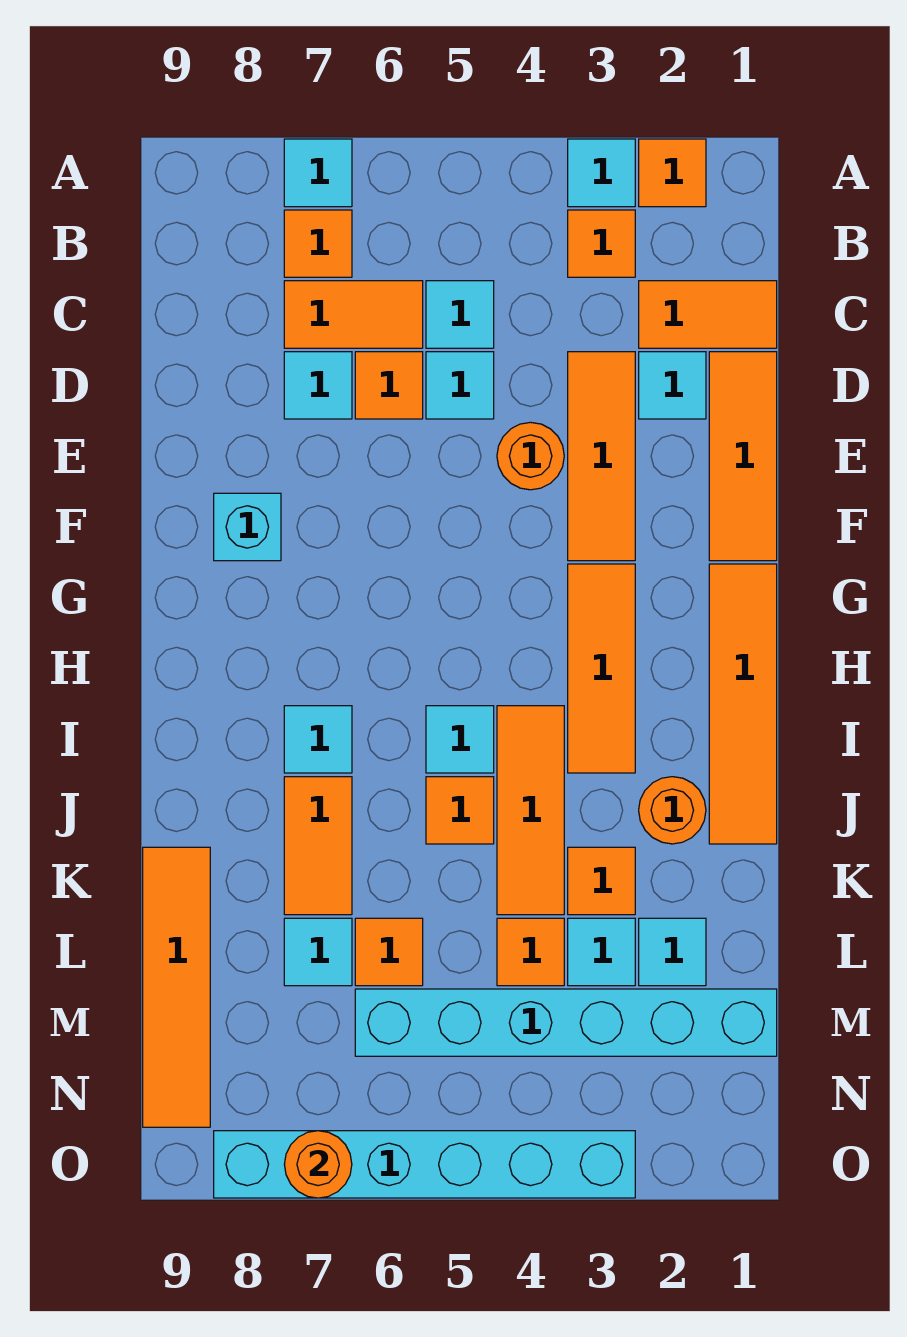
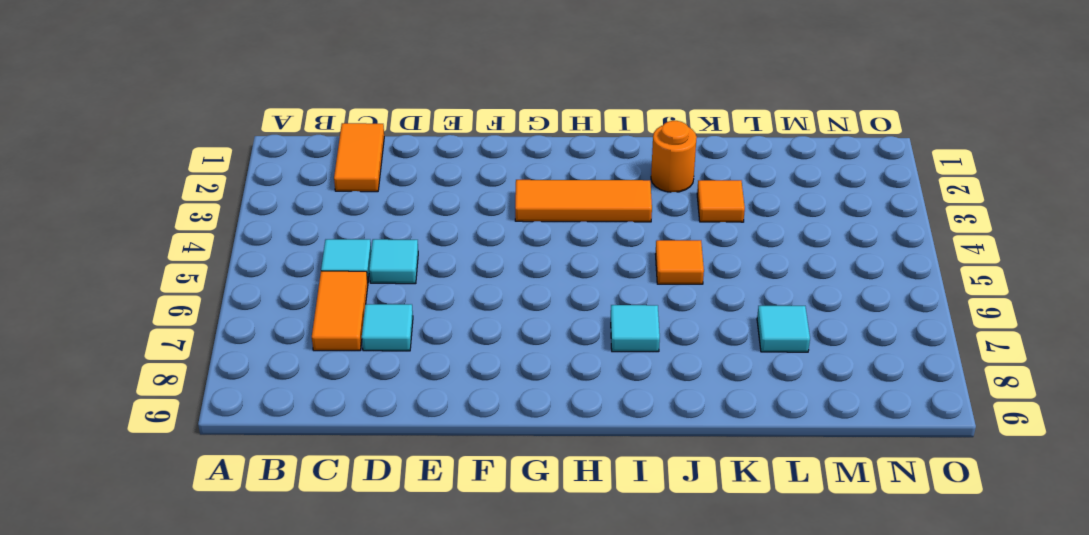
none -> orange tile A2 level 1
none -> cyan tile A3 level 1
none -> cyan tile A7 level 1
none -> orange tile B3 level 1

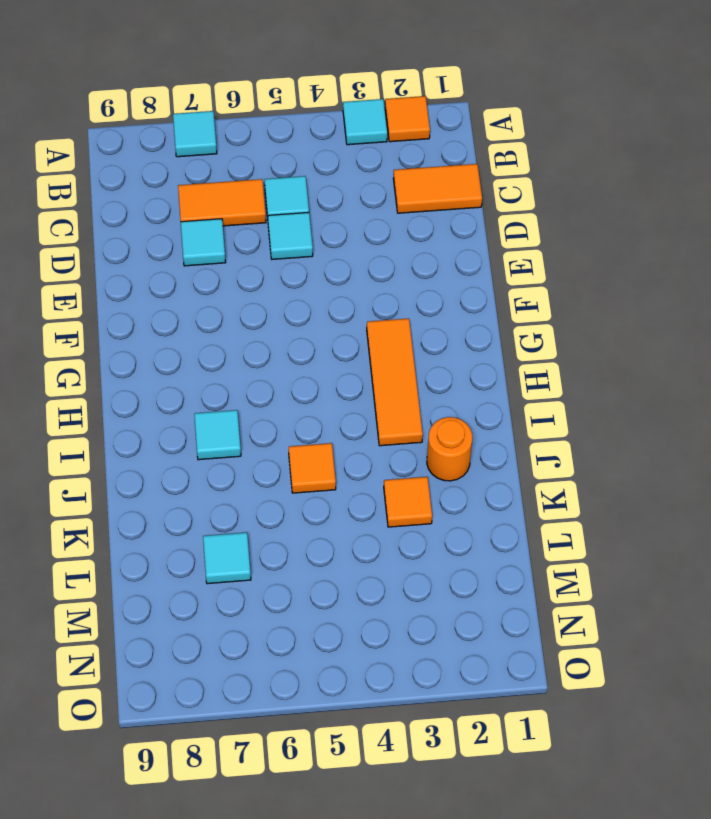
none -> orange tile B3 level 1
none -> orange tile B7 level 1
none -> orange tile D1:F1 level 1
none -> cyan tile D2 level 1

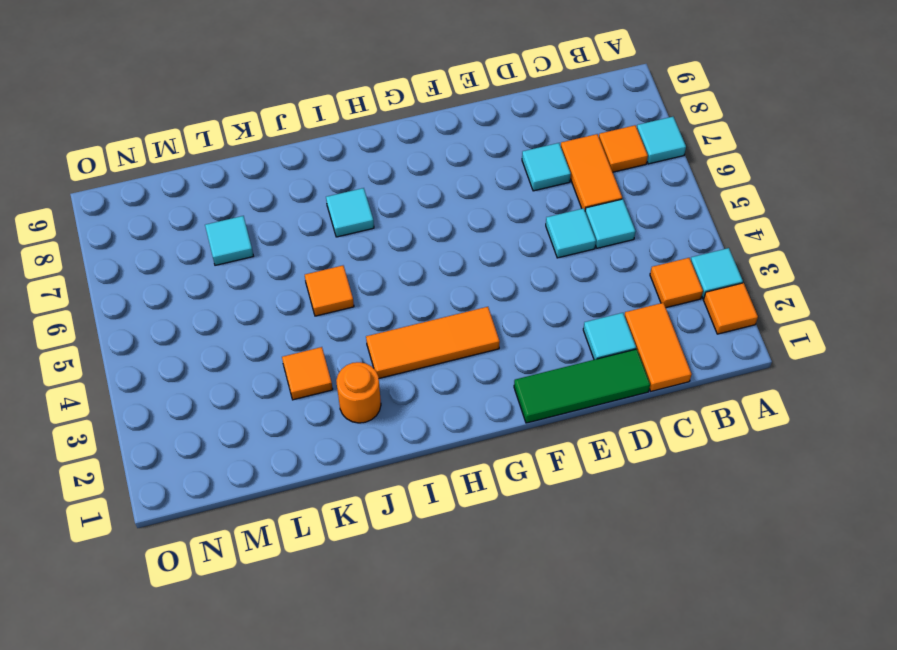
green tile D1:F1 level 1 -> orange tile D1:F1 level 1
none -> orange tile D3:F3 level 1
none -> orange tile D6 level 1
none -> orange round brick E4 level 1
none -> cyan brick F8 level 1

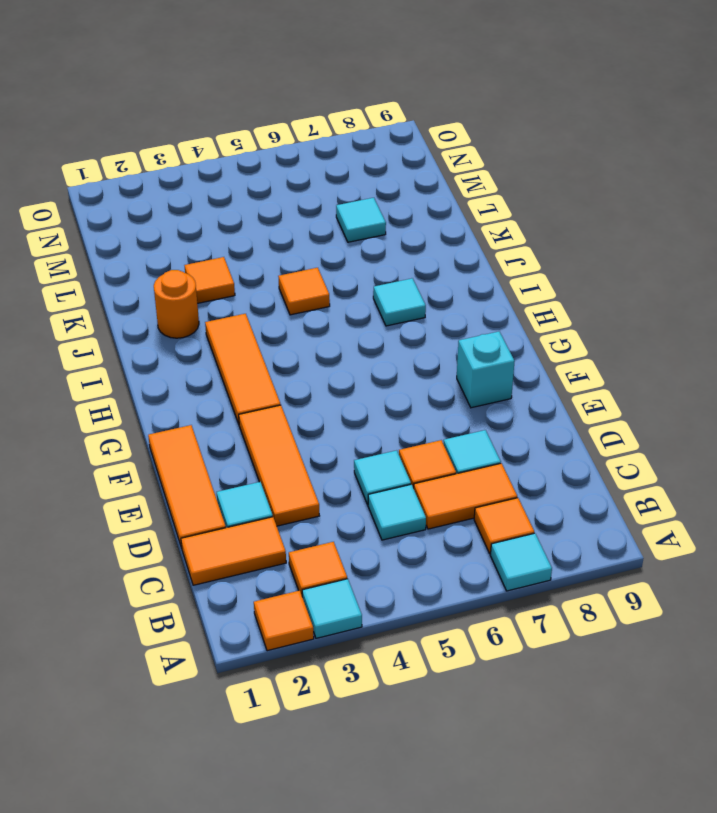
none -> orange round brick E4 level 1
none -> orange tile G1:J1 level 1
none -> orange tile I4:K4 level 1
none -> cyan tile I5 level 1

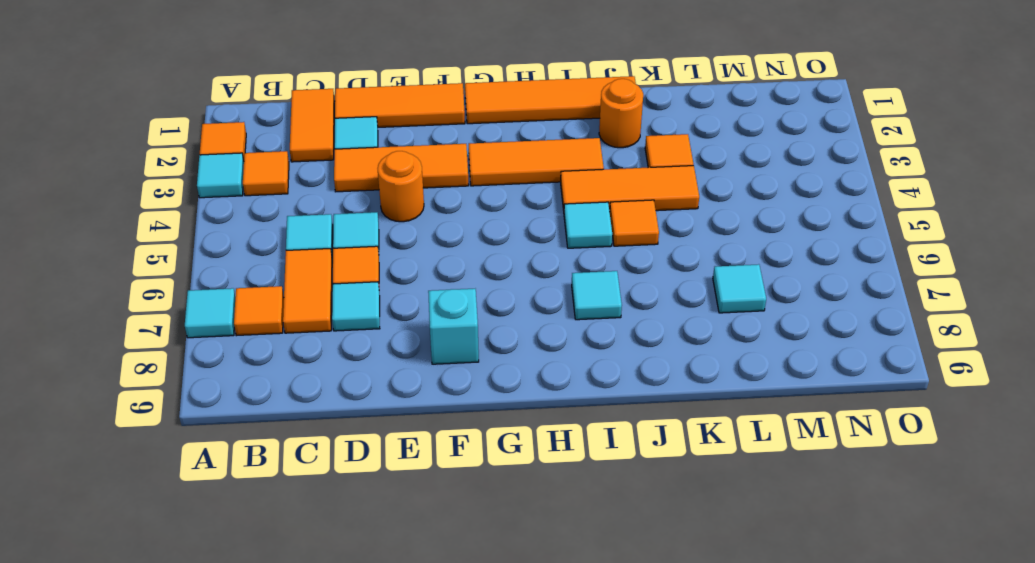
none -> orange tile J7:K7 level 1
none -> orange tile K9:N9 level 1
none -> cyan tile L2 level 1
none -> cyan tile L3 level 1

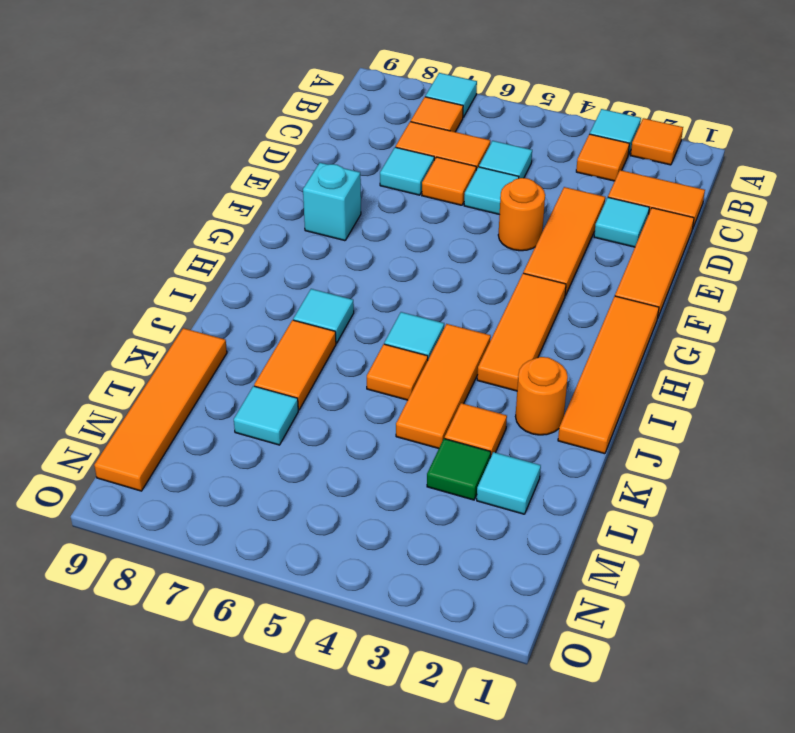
green tile L3 level 1 -> cyan tile L3 level 1
none -> orange tile L4 level 1
none -> orange tile L6 level 1
none -> cyan brick M1:M6 level 1
none -> cyan brick O3:O8 level 1

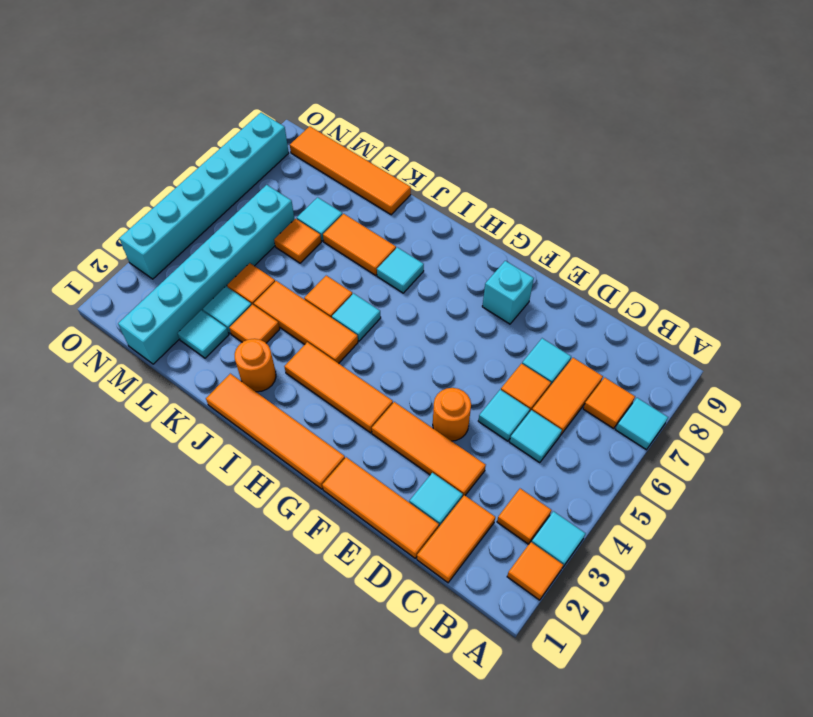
none -> orange round brick O7 level 2

